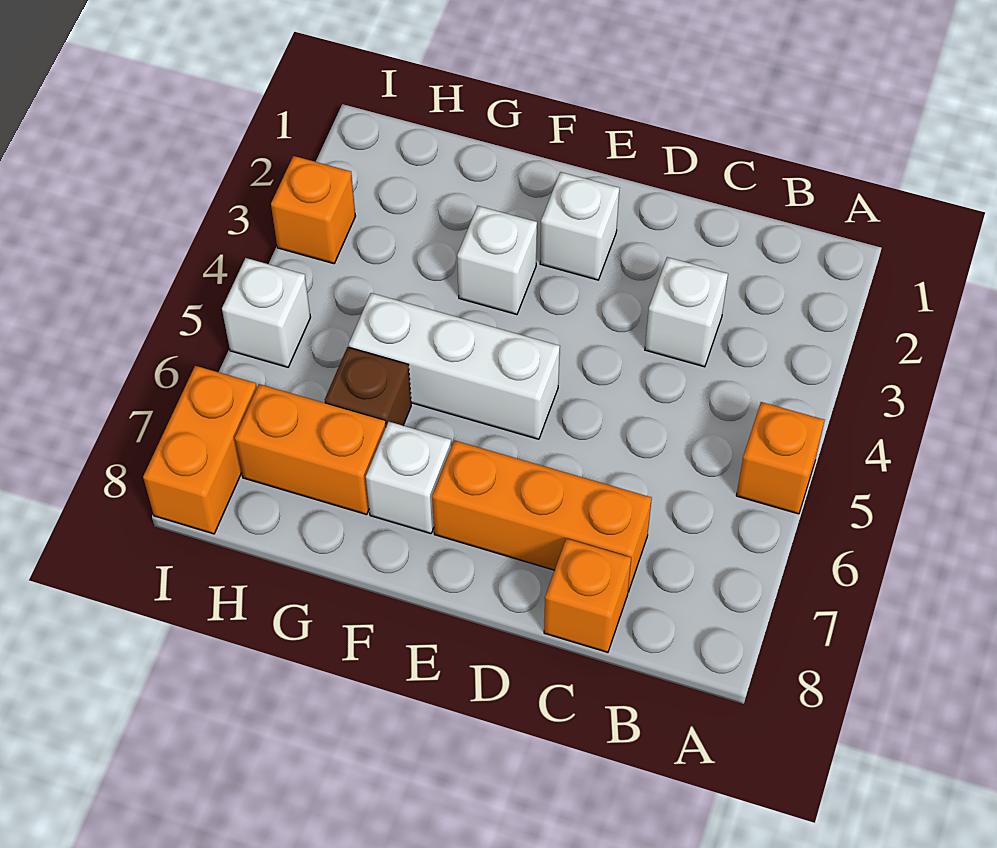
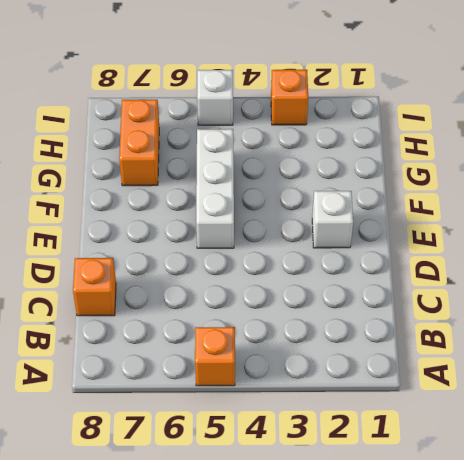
none -> white brick C3 level 1
none -> orange brick C7:E7 level 1
none -> white brick F3 level 1

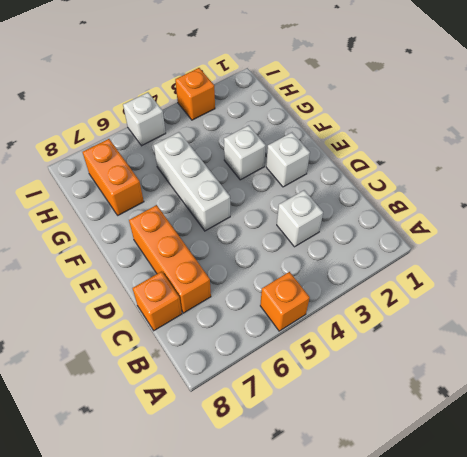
none -> white brick F7 level 1
none -> brown brick G6 level 1
none -> orange brick I7:I8 level 1

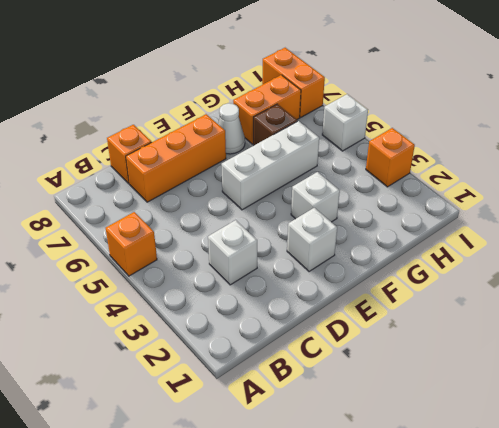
white cone F7 level 1 -> white brick F7 level 1

